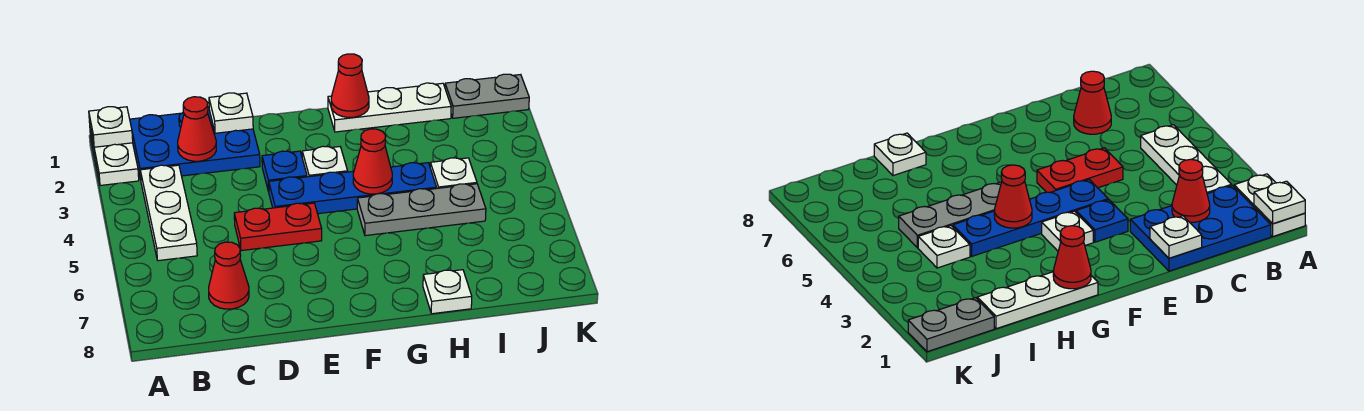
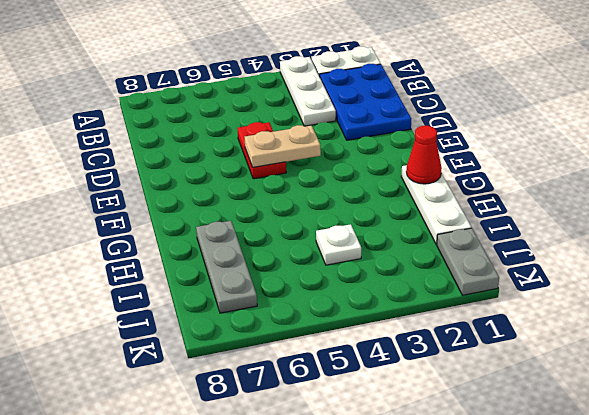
white plate A3:C3 level 1 -> white plate B3:B5 level 1
tan plate E4:E5 level 2 -> none
grey plate H7:J7 level 1 -> grey plate G5:I5 level 1
none -> red cone C7 level 1
none -> blue plate E3 level 1
none -> blue plate E4:H4 level 1

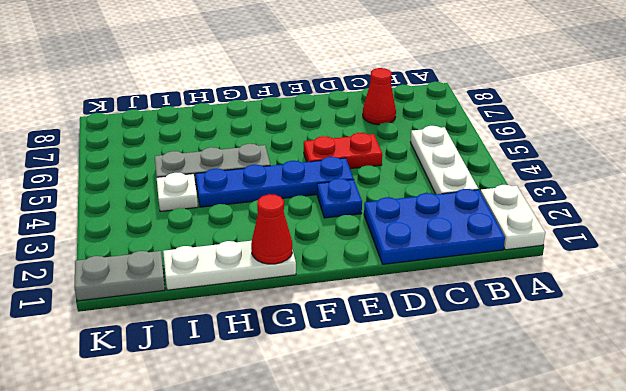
none -> white plate F3 level 1
none -> white plate H8 level 1
none -> white plate A1 level 2

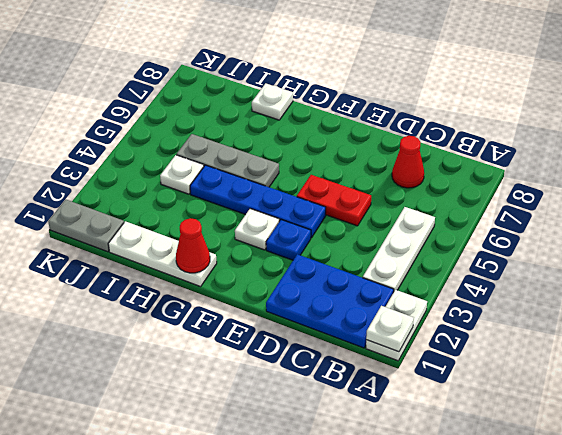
none -> red cone C2 level 2
none -> white plate D1 level 2
none -> red cone G4 level 2

